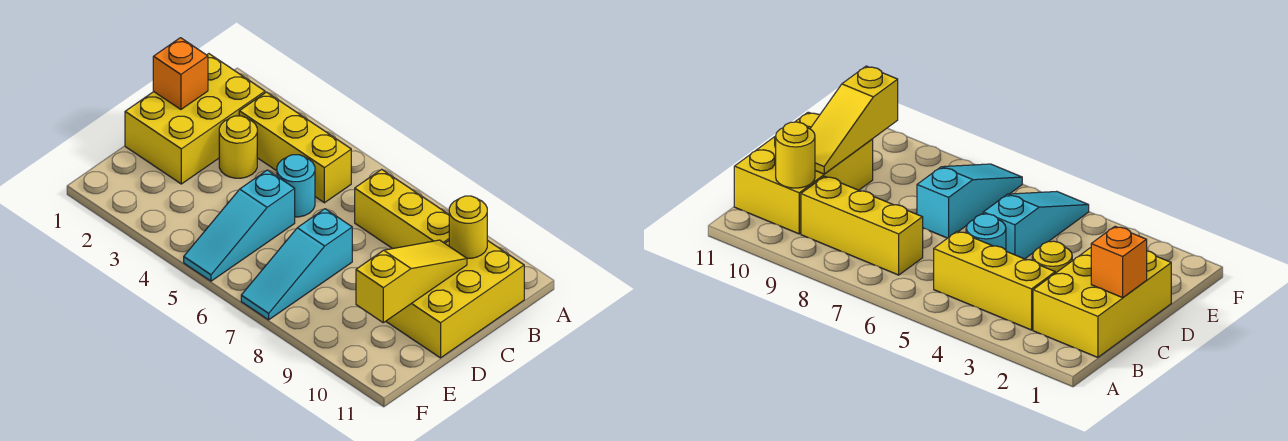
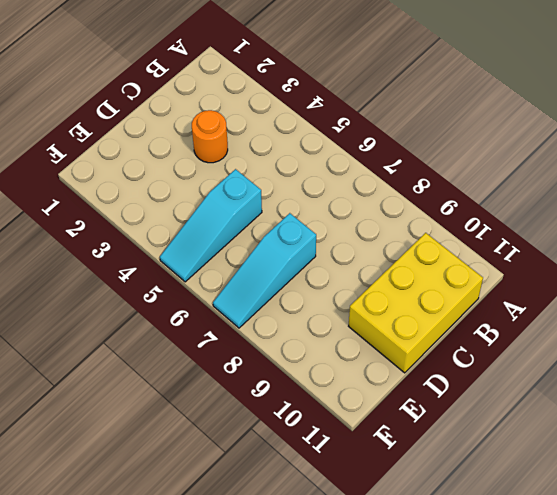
orange round brick C3 level 1 -> yellow round brick C3 level 1
none -> yellow brick B1:D2 level 1
none -> yellow brick B3:B5 level 1

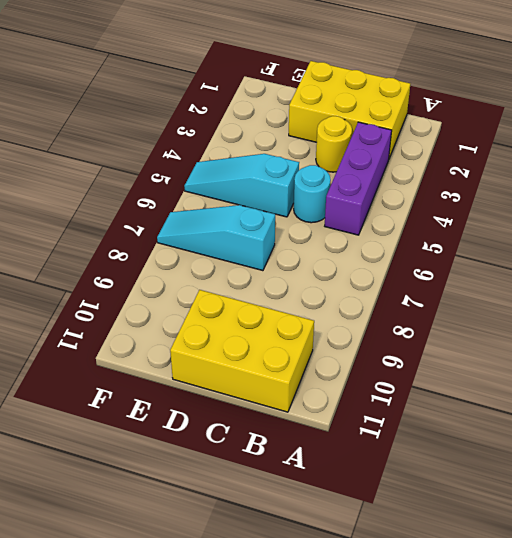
purple brick B3:B5 level 1 -> yellow brick B3:B5 level 1
none -> yellow brick B7:B9 level 1
none -> yellow round brick B10 level 2

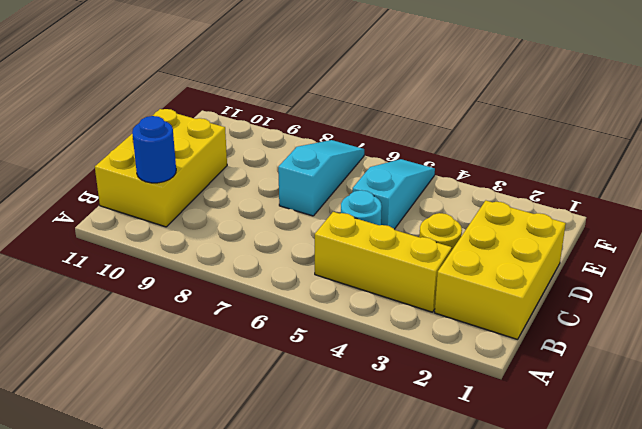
blue round brick B10 level 2 -> yellow round brick B10 level 2
none -> yellow brick B7:B9 level 1
none -> orange brick C1 level 2

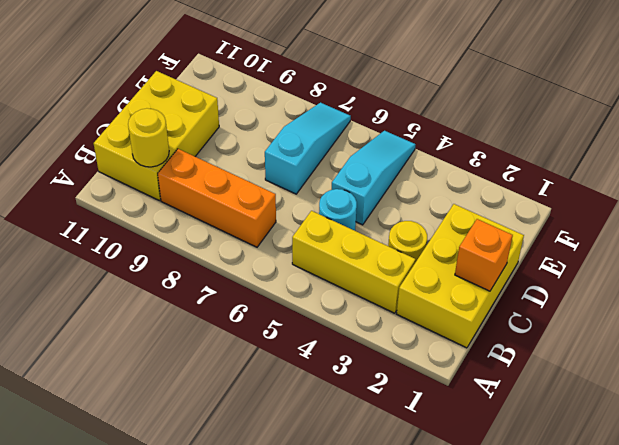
orange brick B7:B9 level 1 -> yellow brick B7:B9 level 1
none -> yellow slope C10:E10 level 2 top E

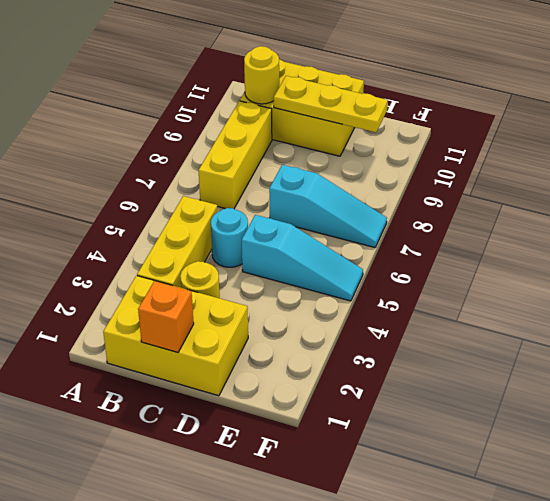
yellow plate C10:E10 level 2 -> yellow slope C10:E10 level 2 top E

